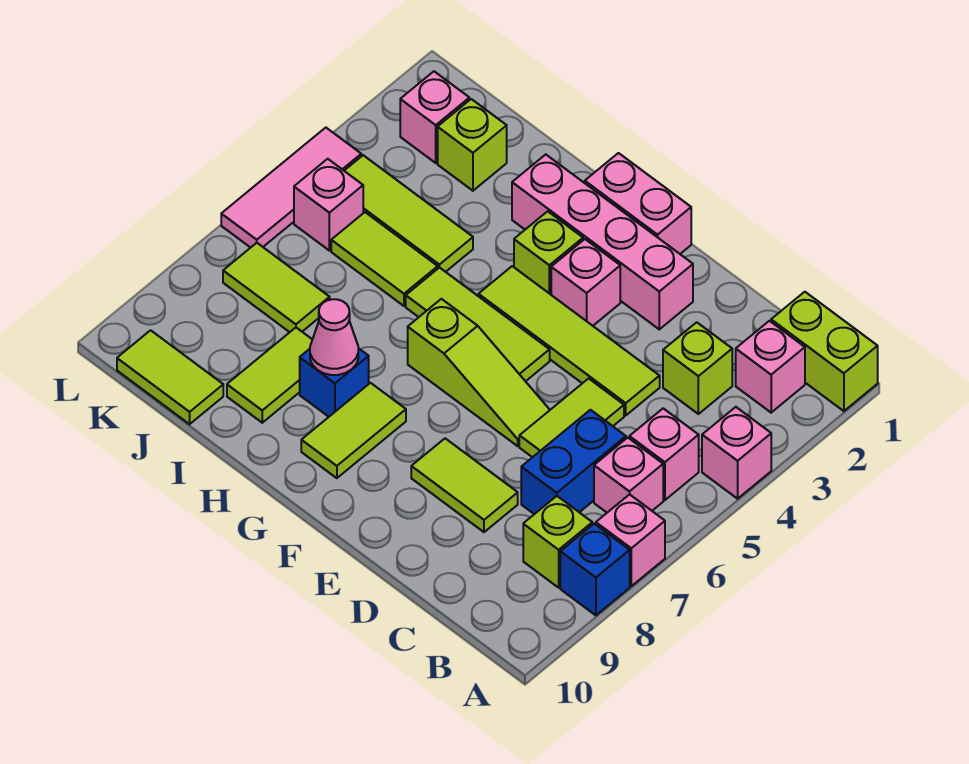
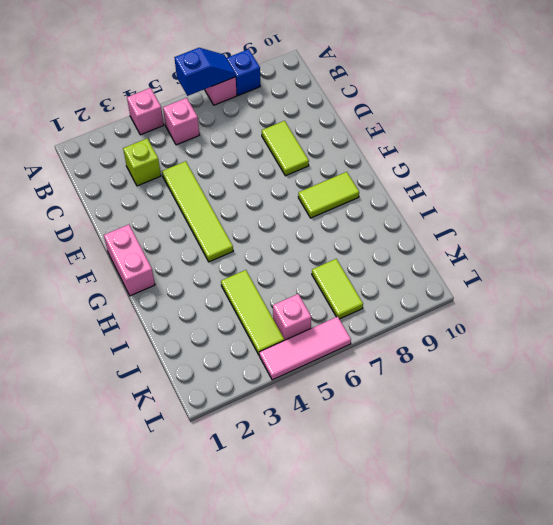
blue slope A6:A7 level 2 top 6 -> none
none -> lime brick A1:B1 level 1
none -> pink brick B2 level 1
none -> pink brick B6 level 1
none -> lime brick B8 level 1

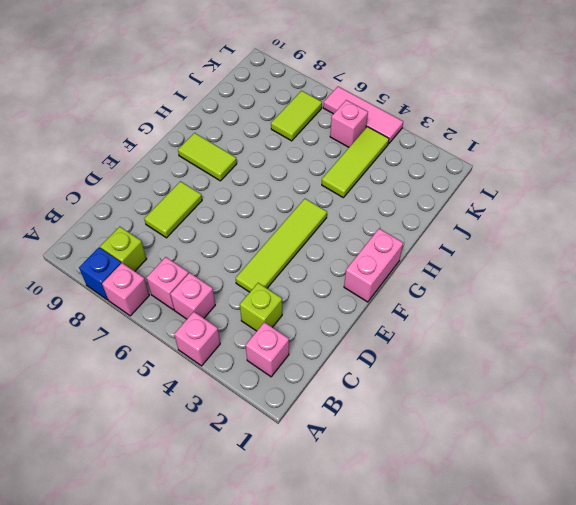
none -> lime brick A1:B1 level 1
none -> blue brick C6:C7 level 1
none -> lime tile D5:D6 level 1
none -> pink brick E2:H2 level 1

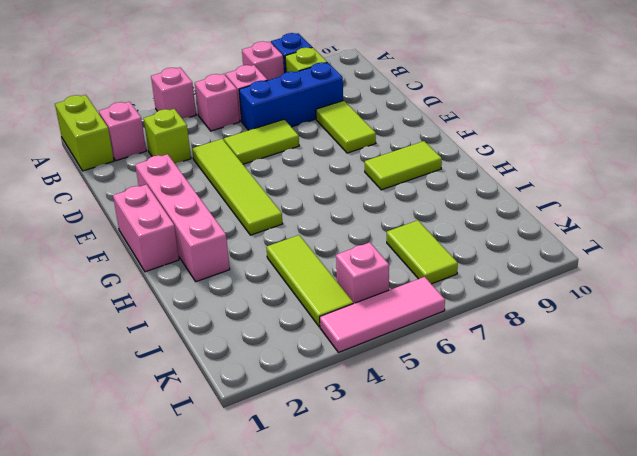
blue brick C6:C8 level 1 -> blue brick C6:C7 level 1
none -> lime slope E6:G6 level 1 top G
none -> pink brick F3 level 1
none -> lime tile F5:H5 level 1
none -> lime brick G3 level 1

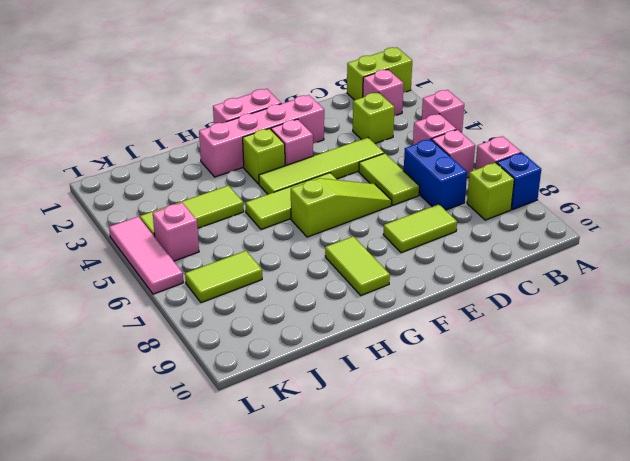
none -> blue brick H8 level 1
none -> lime tile I5:J5 level 1
none -> lime tile I8:I9 level 1
none -> lime brick J2 level 1

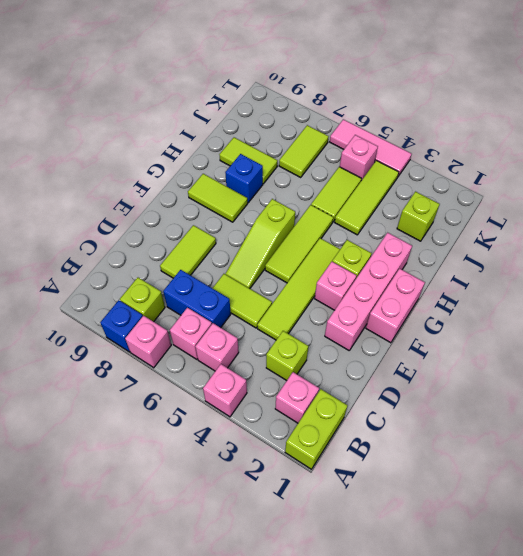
none -> lime tile J10:K10 level 1
none -> pink brick K2 level 1
none -> pink cone H8 level 2

